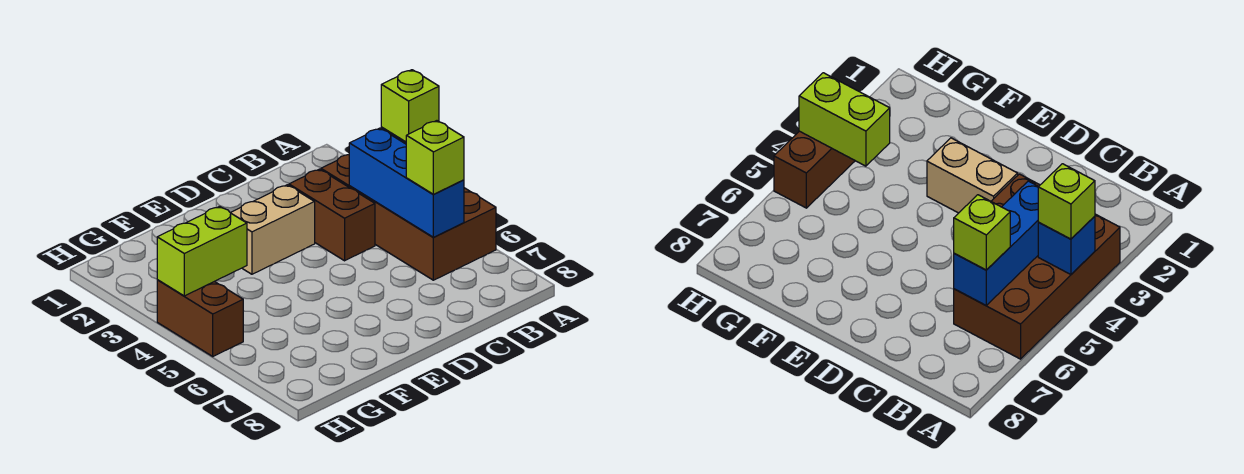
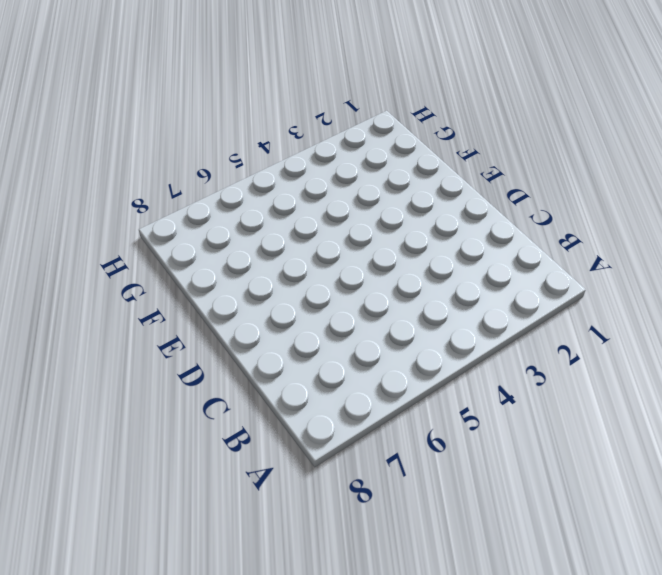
none -> brown brick A3:B6 level 1
none -> brown brick C3:C4 level 1

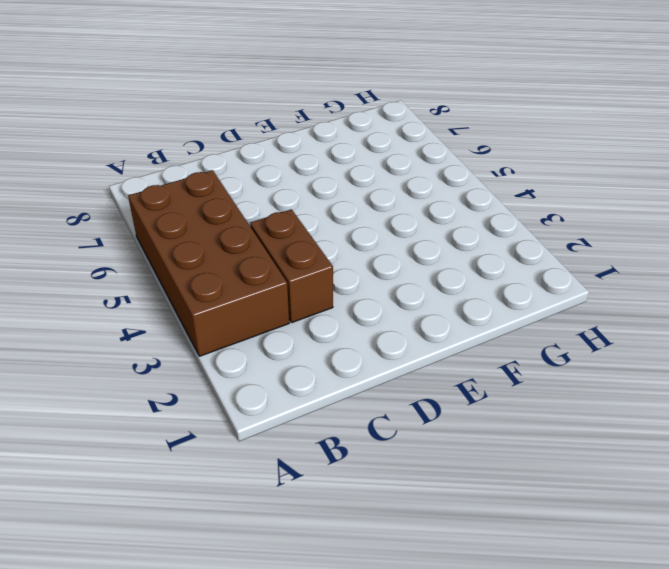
none -> tan brick D3:E3 level 1
none -> brown brick H4:H5 level 1

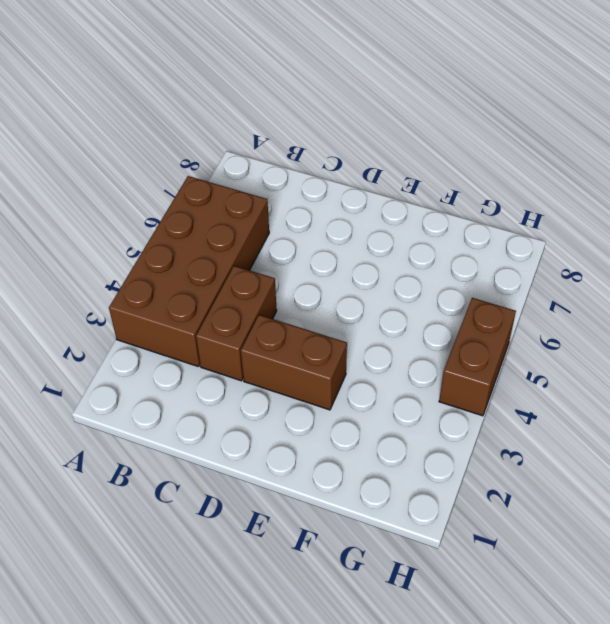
brown brick D3:E3 level 1 -> tan brick D3:E3 level 1
none -> blue brick A4 level 2
none -> blue brick B4:B6 level 2

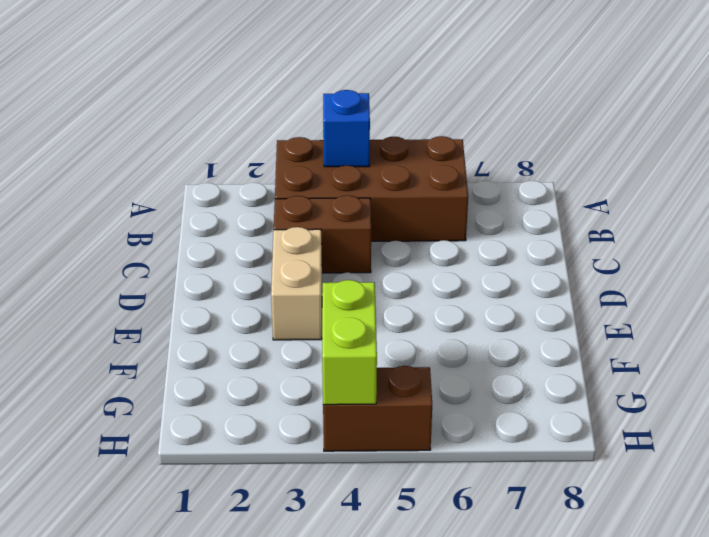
none -> blue brick B4:B6 level 2
none -> lime brick A4 level 3

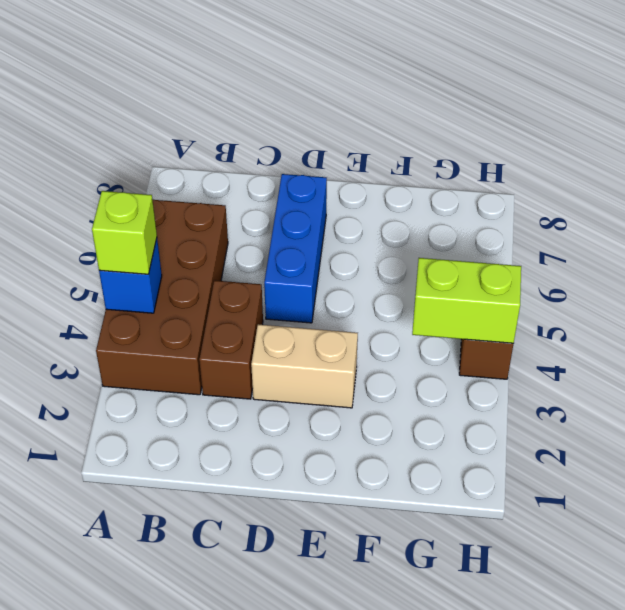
blue brick D5:D7 level 1 -> blue brick B4:B6 level 2
none -> lime brick B6 level 3

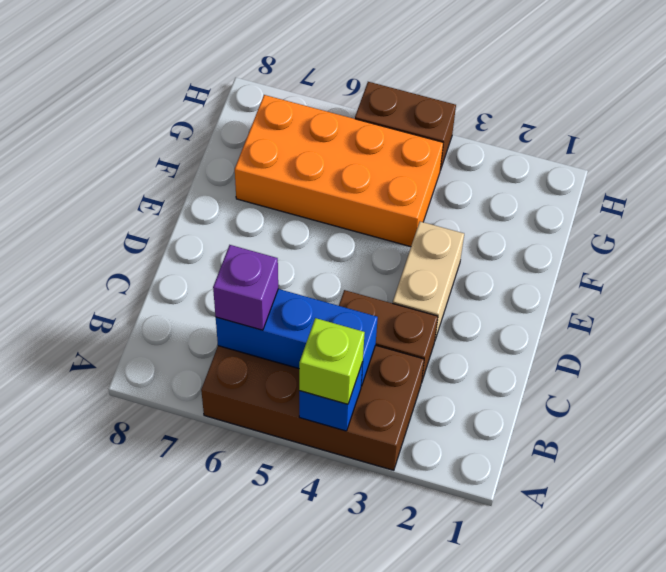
purple brick B6 level 3 -> lime brick B6 level 3
orange brick F4:G7 level 1 -> none
none -> lime brick G4:H4 level 2

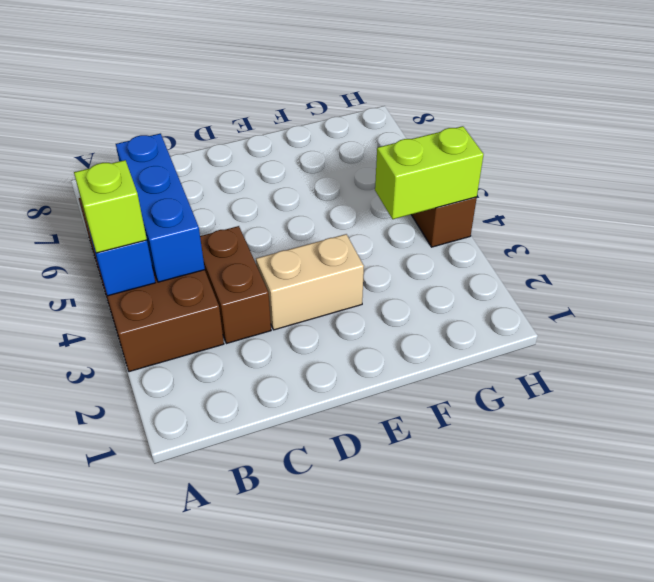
none -> lime brick B6 level 3

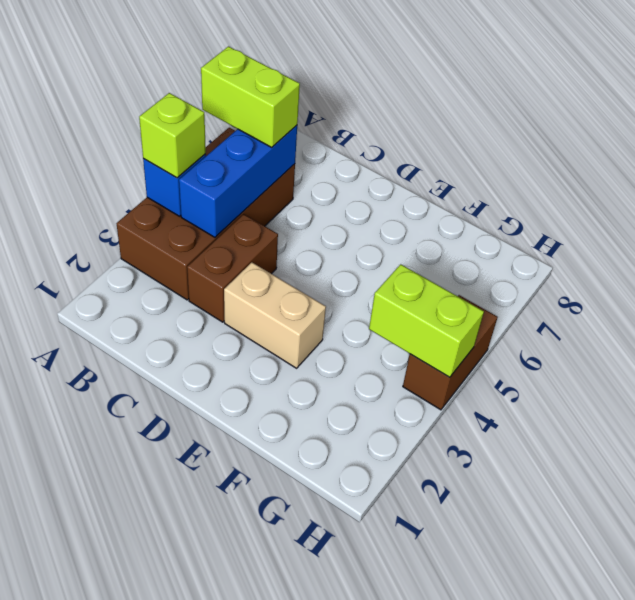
lime brick A6:B6 level 3 -> lime brick B6 level 3

